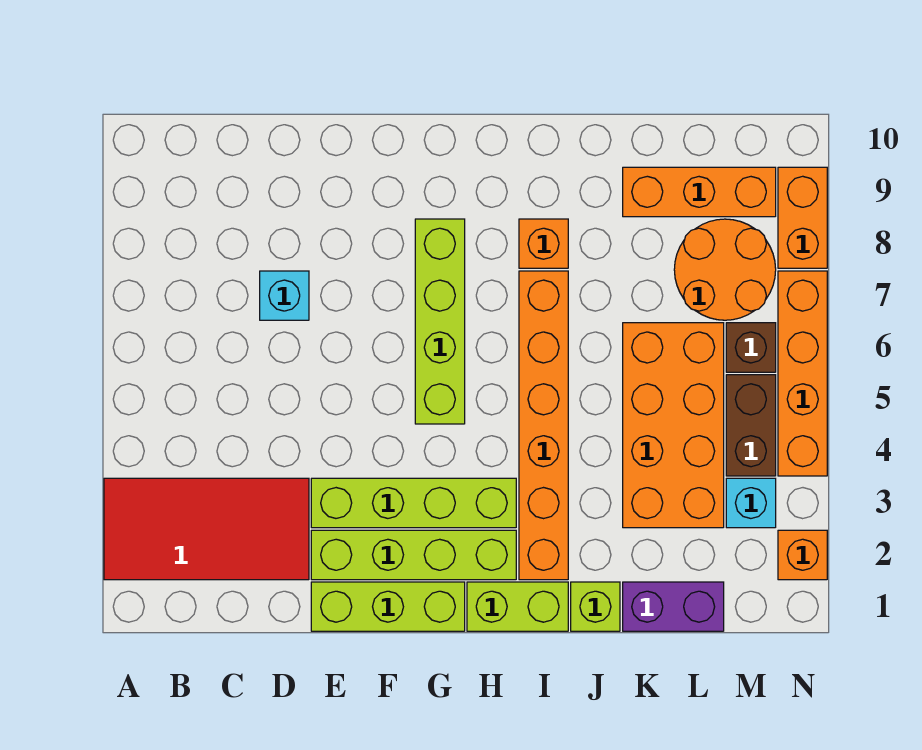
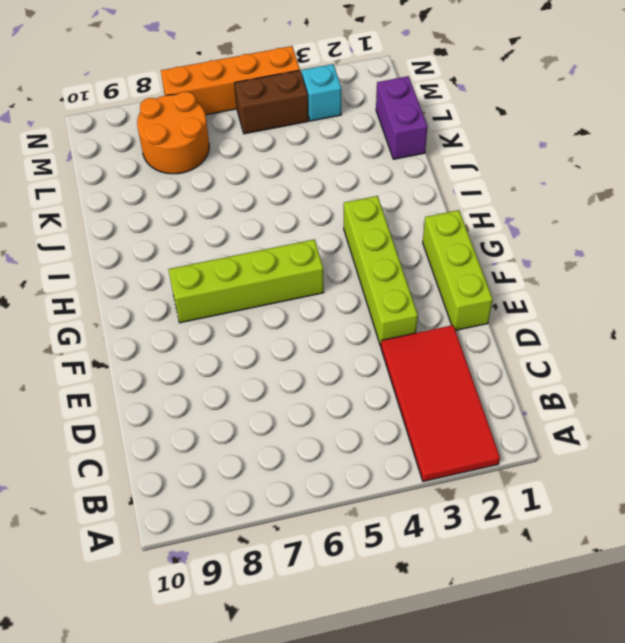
none -> cyan brick D7 level 1
none -> lime brick E2:H2 level 1
none -> lime brick H1:I1 level 1

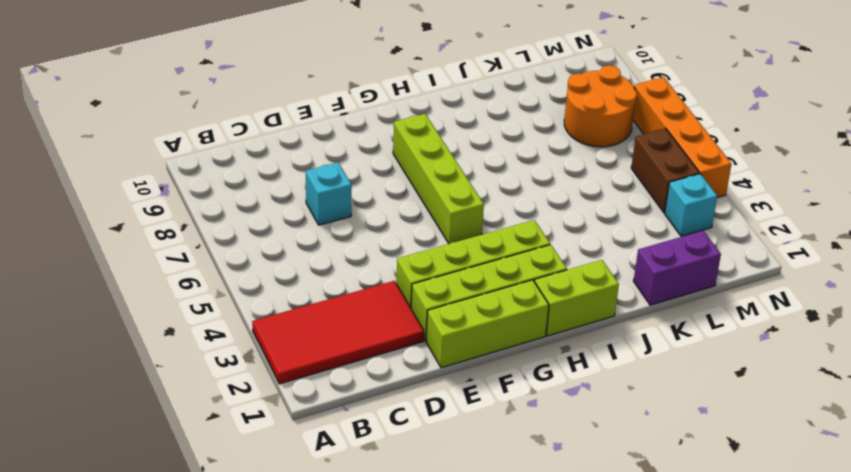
none -> orange brick I2:I7 level 1
none -> orange brick I8 level 1
none -> lime brick J1 level 1

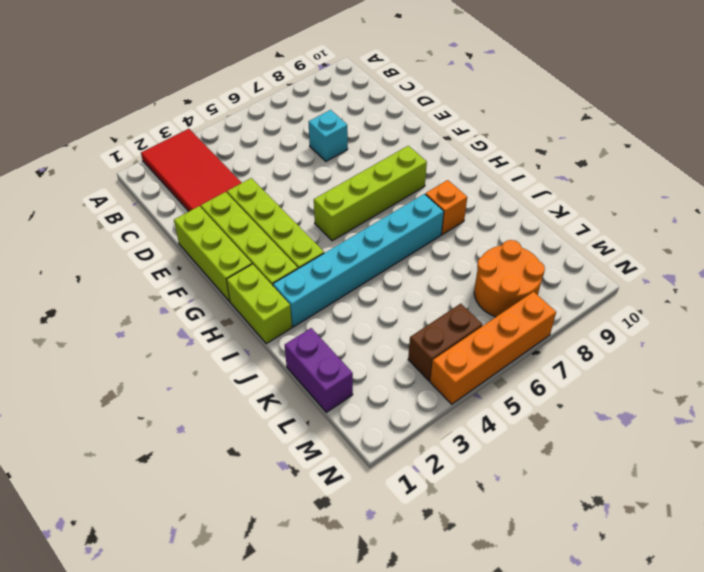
cyan brick I2:I7 level 1 -> orange brick I2:I7 level 1
none -> lime brick J1 level 1
none -> orange brick K3:L6 level 1
none -> orange brick K9:M9 level 1

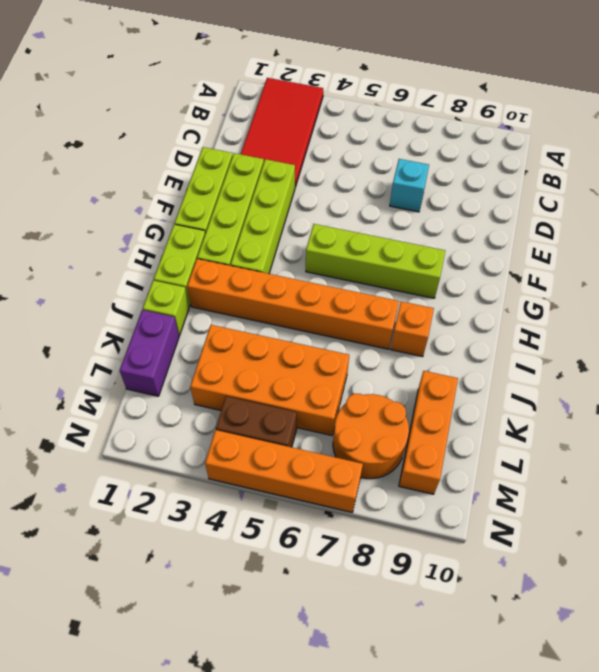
none -> cyan brick M3 level 1
none -> brown brick M6 level 1
none -> orange brick N2 level 1

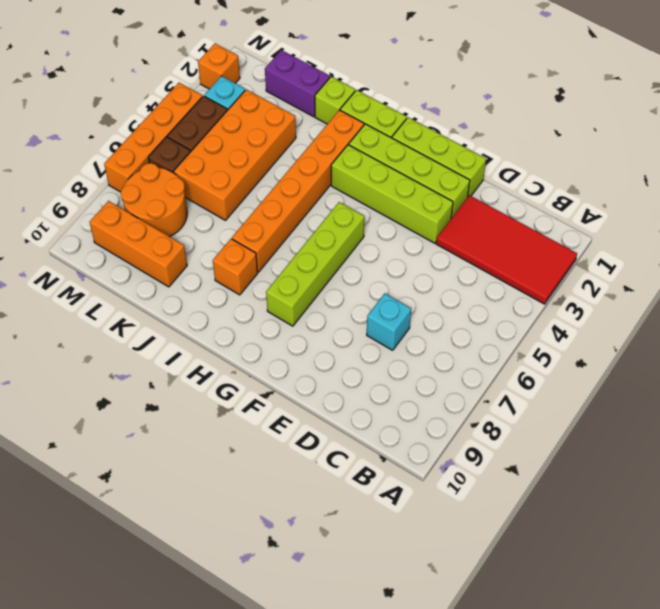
none -> orange brick N8:N9 level 1

